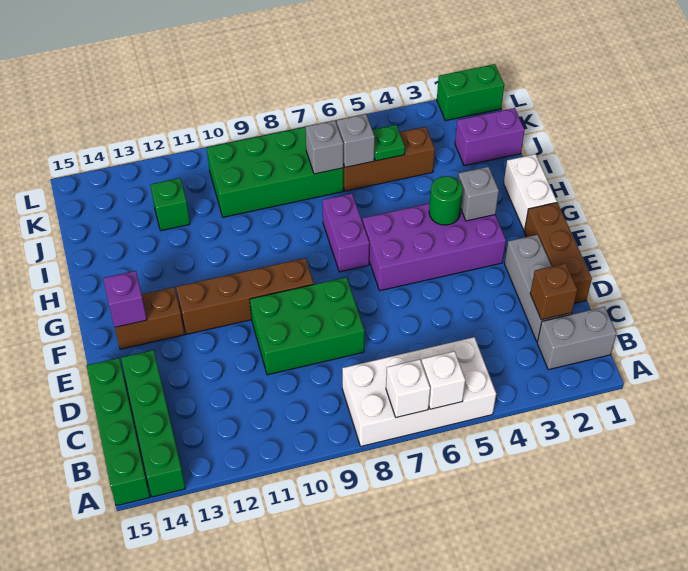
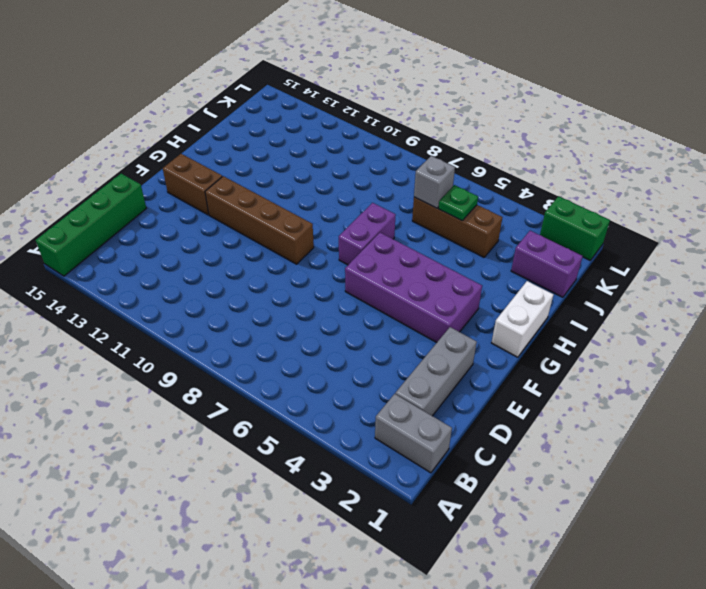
none -> white brick A5:B8 level 1
none -> green brick A14:D14 level 1
none -> brown brick D1:F1 level 1

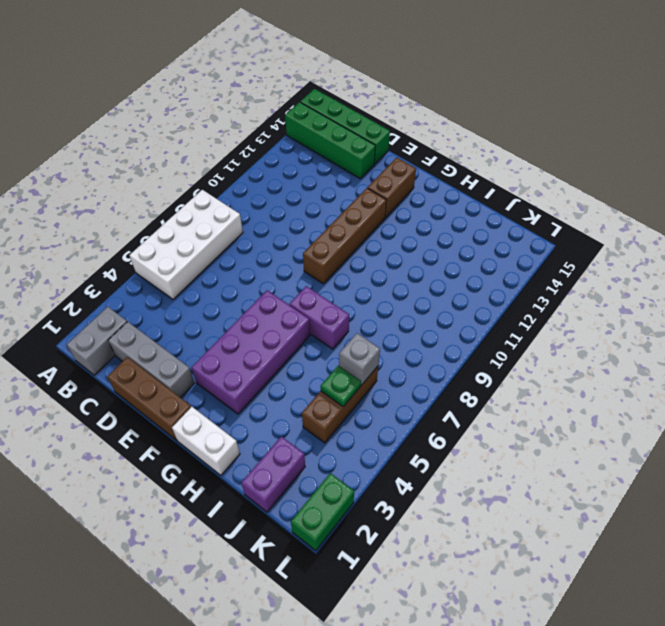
none -> green brick D8:E10 level 1
none -> green brick J7:K10 level 1
none -> green brick J12 level 1

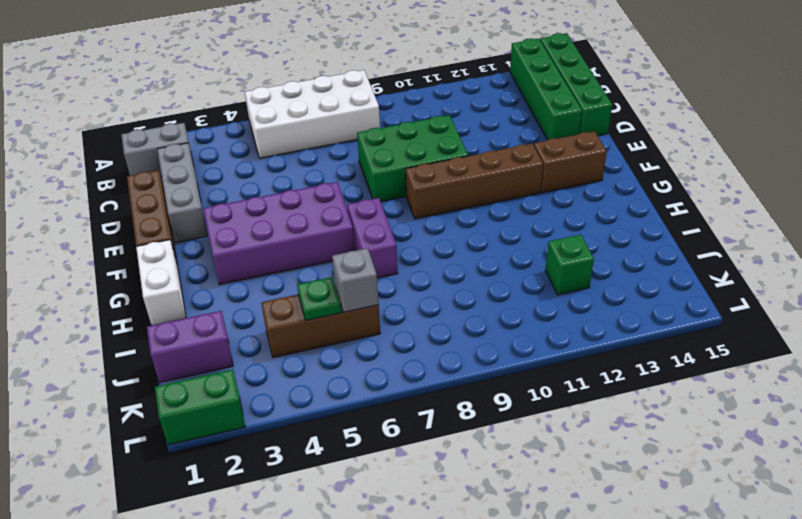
none -> green brick J7:K10 level 1
none -> white brick A6 level 2
none -> white brick A7 level 2

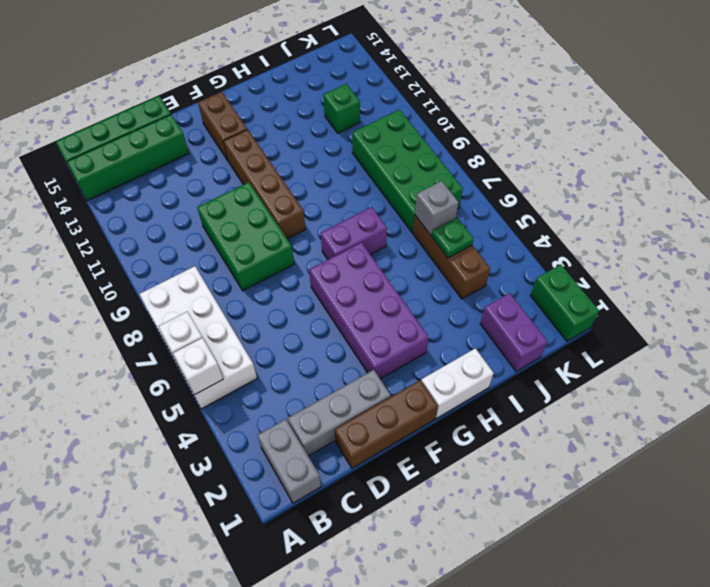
white brick A5 level 2 -> white brick A7 level 2
none -> brown brick C2 level 2
none -> purple brick F14 level 2
none -> grey brick G3 level 2

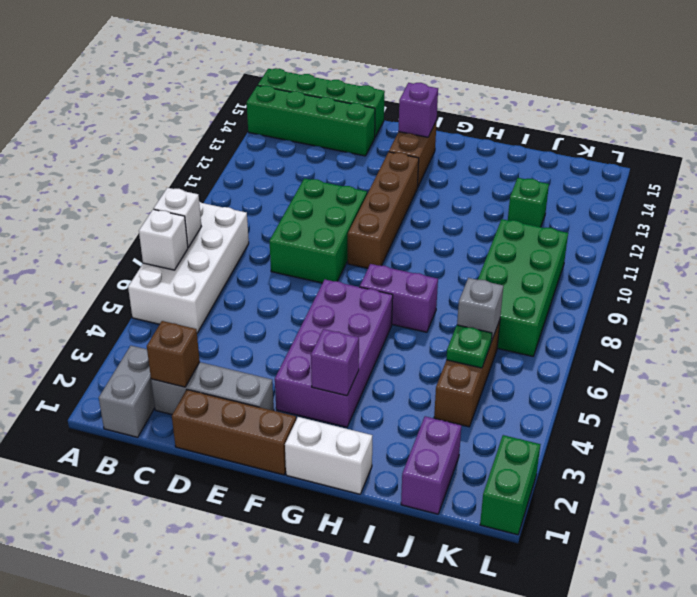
purple brick G3 level 2 -> grey brick G3 level 2
none -> green round brick G4 level 2
none -> grey brick J7 level 2

